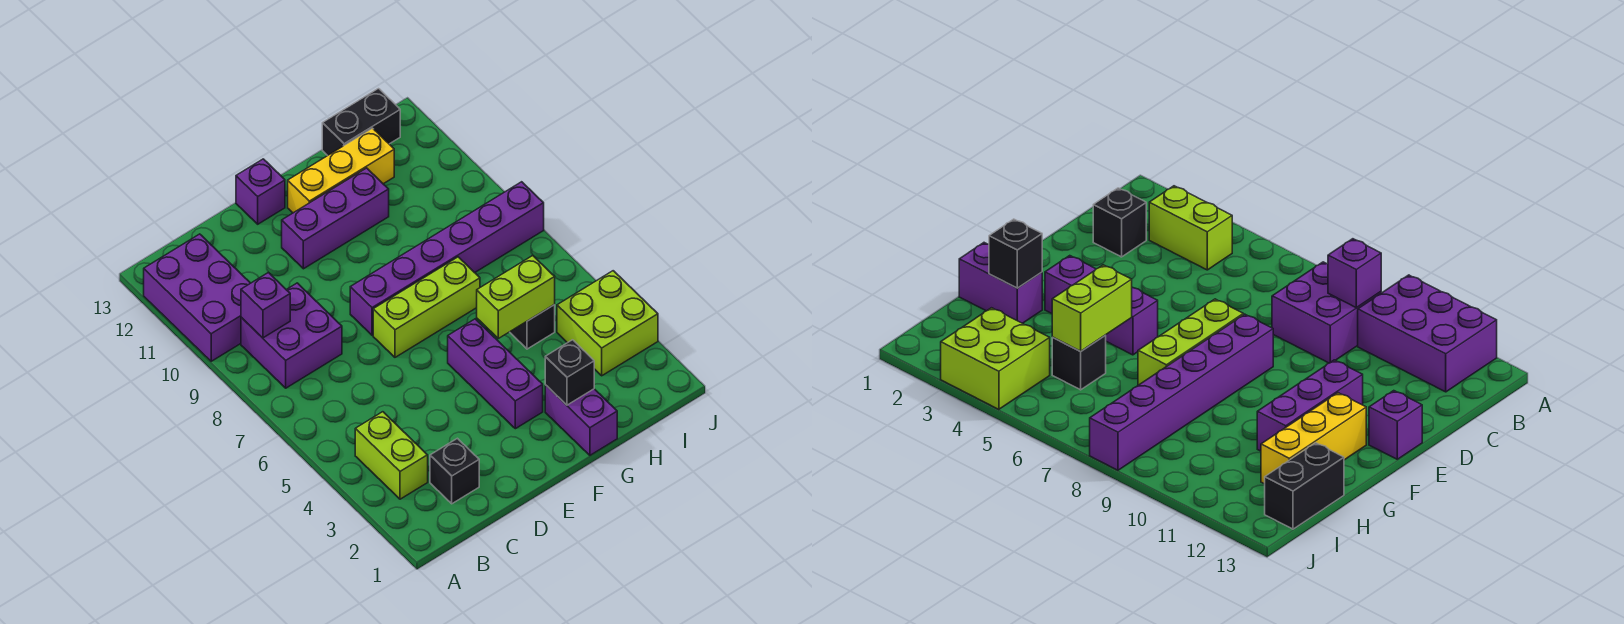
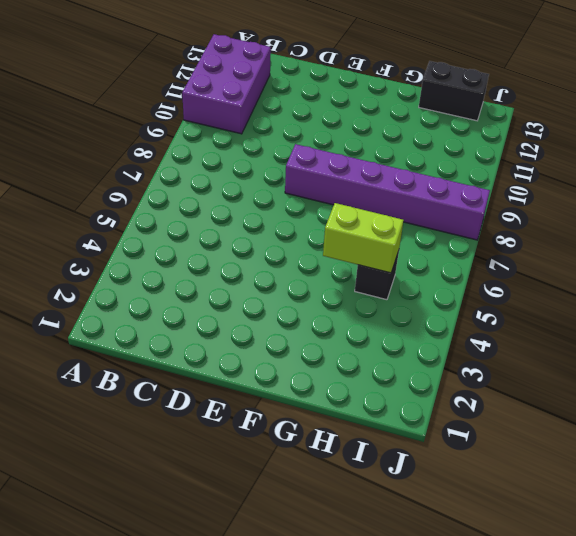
none -> lime brick B3:B4 level 1
none -> purple brick B8:C9 level 1
none -> black brick C2 level 1

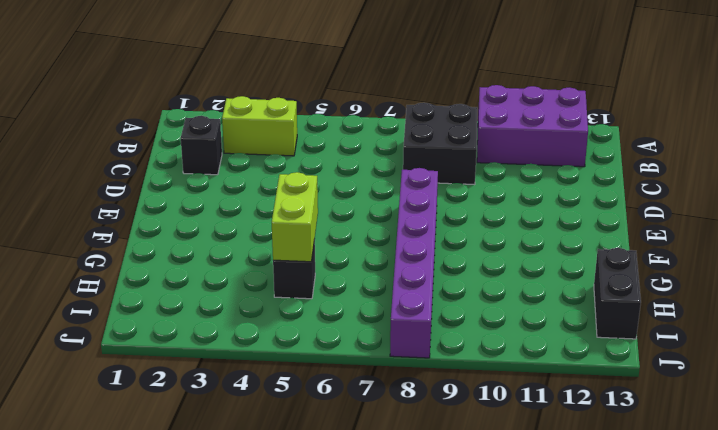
black brick B8:C9 level 1 -> purple brick B8:C9 level 1
none -> lime brick E7:G7 level 1
none -> purple brick E11:G11 level 1
none -> purple brick E13 level 1

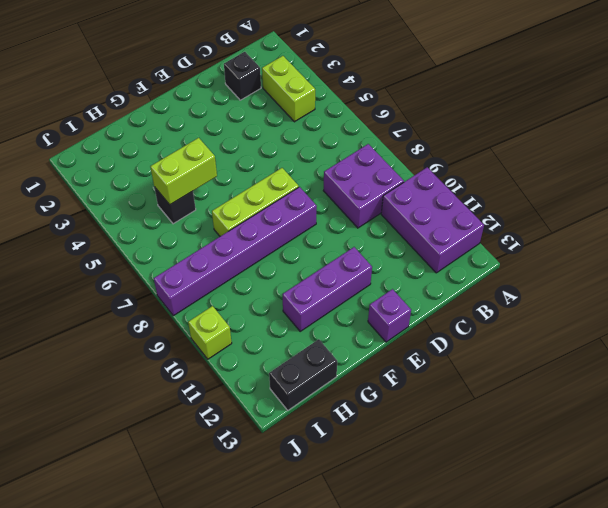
lime brick J10 level 1 -> none
none -> purple brick F3:F5 level 1
none -> yellow brick F12:H12 level 1
none -> purple brick G1:G2 level 1

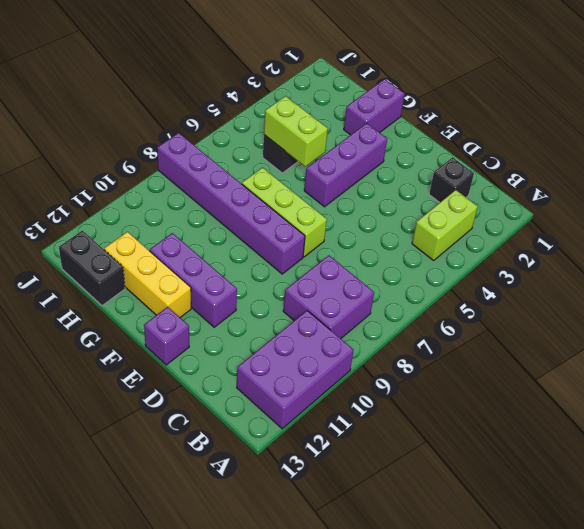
none -> lime brick I3:J4 level 1
none -> purple brick B9 level 2
none -> black brick G2 level 2

